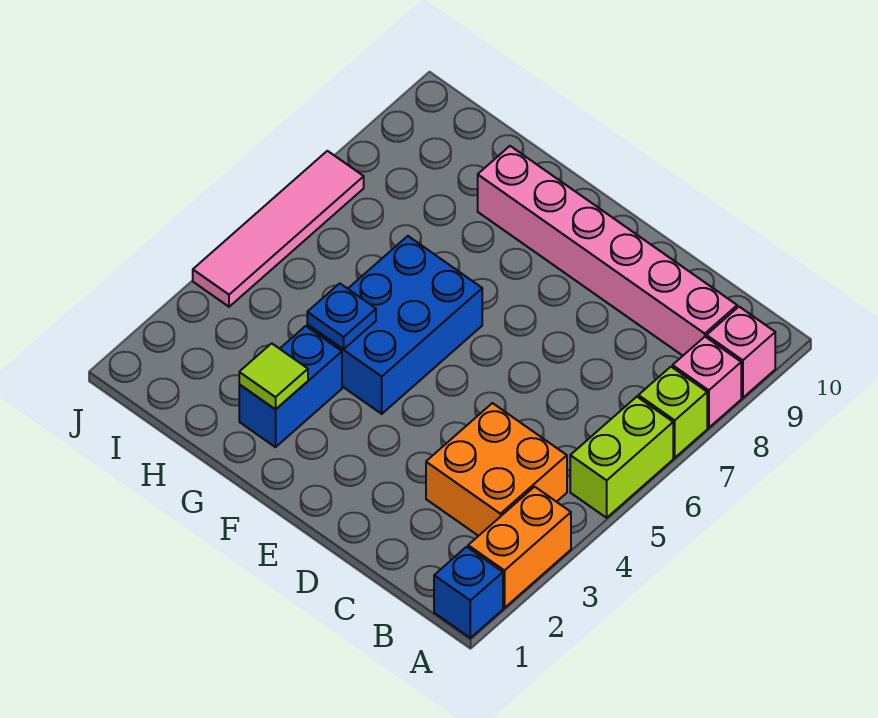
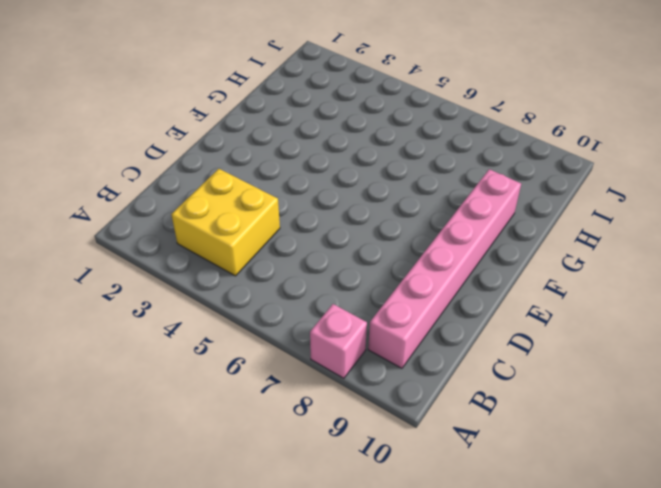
yellow brick B3:C4 level 1 -> orange brick B3:C4 level 1
none -> blue brick A1 level 1
none -> orange brick A2:A3 level 1
none -> lime brick A5:A6 level 1

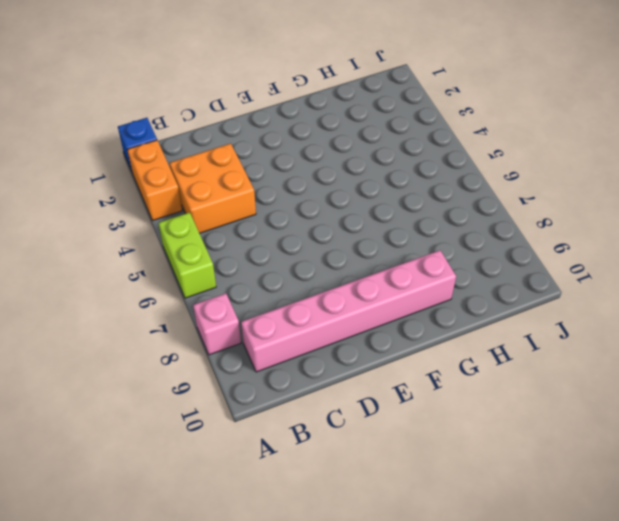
none -> lime brick A7 level 1
none -> pink brick A9 level 1
none -> blue brick F4:G6 level 1

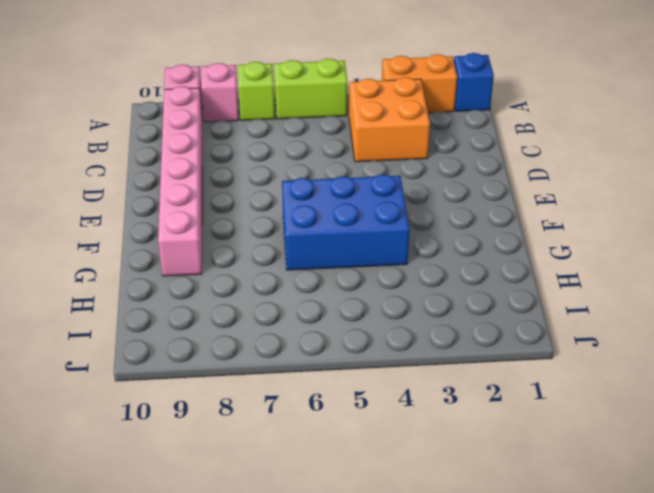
none -> blue brick G2:G3 level 1
none -> pink tile J4:J7 level 1
none -> lime tile G2 level 2

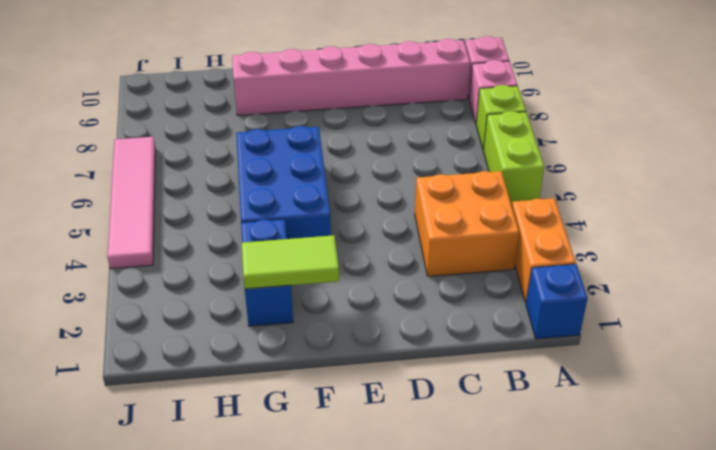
lime tile F2:G2 level 2 -> lime tile G2 level 2
none -> blue plate G4 level 2

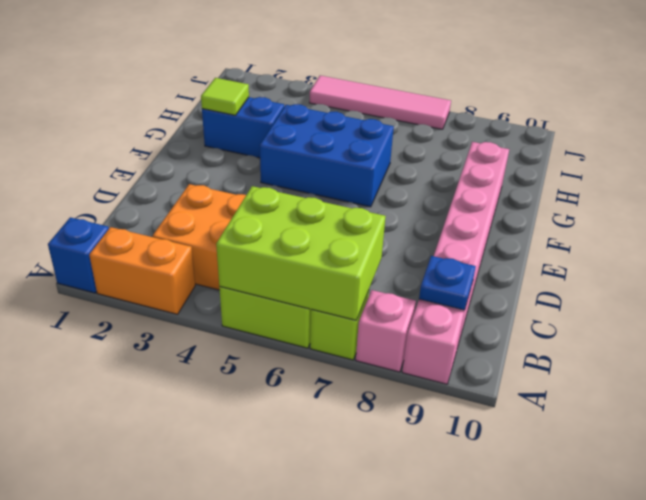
lime brick A5:B7 level 2 -> none
blue plate B9 level 2 -> blue plate G4 level 2

